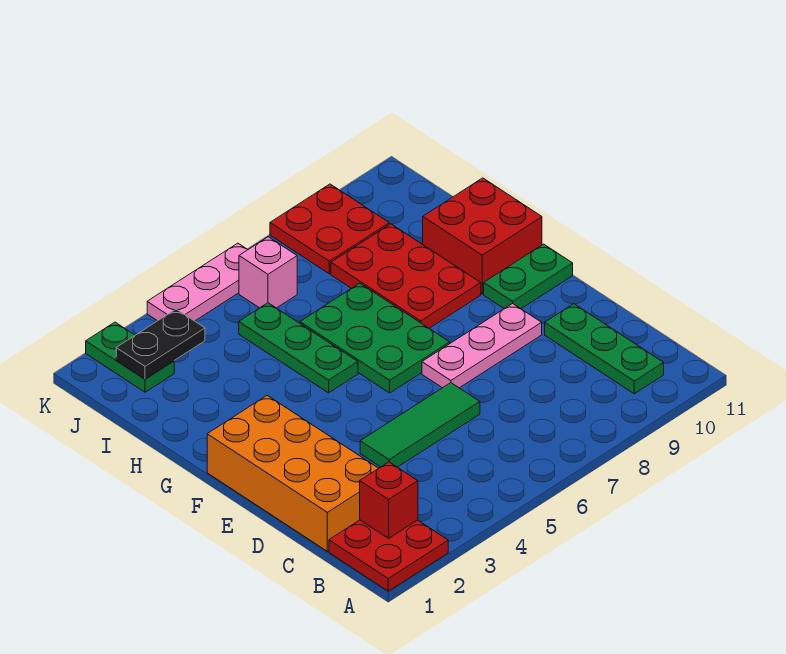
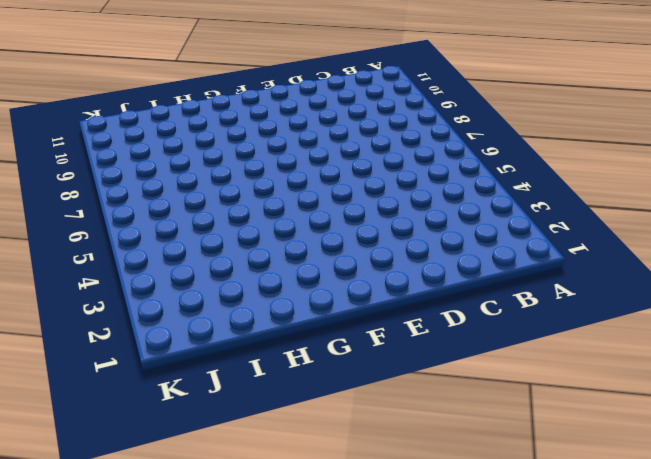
none -> red plate A1:B2 level 1
none -> green plate B10:D10 level 1
none -> orange brick C1:F2 level 1

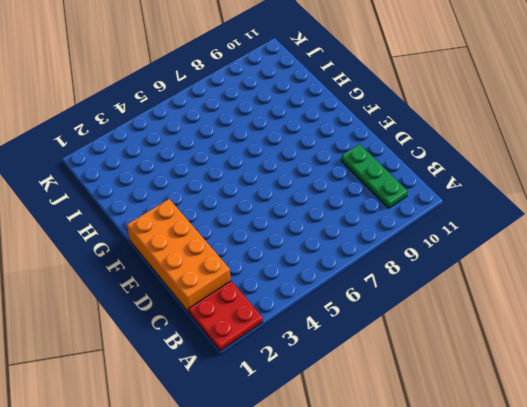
none -> green tile D4:D6 level 1
none -> pink plate E7:E9 level 1
none -> green plate F6:H7 level 1

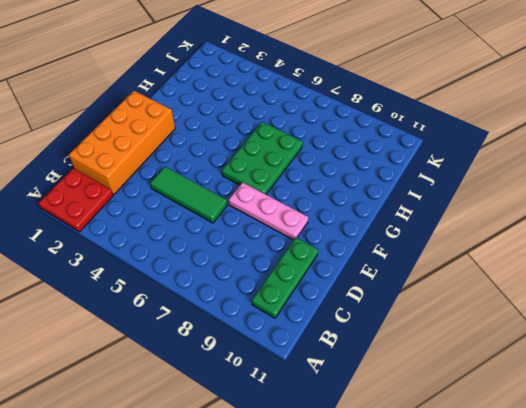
none -> green plate F10:F11 level 1
none -> green plate G5:I5 level 1
none -> red plate G8:I9 level 1

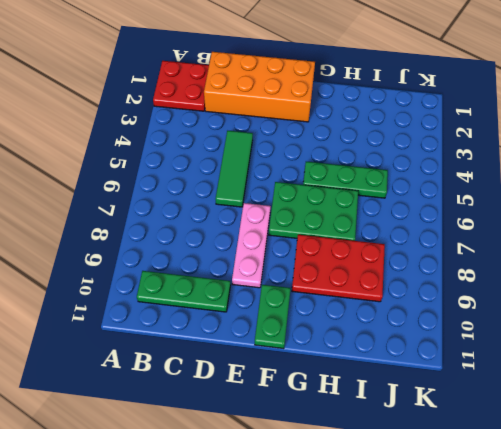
none -> red brick G10:H11 level 1
none -> green plate J2:K2 level 1
none -> pink brick J6 level 1

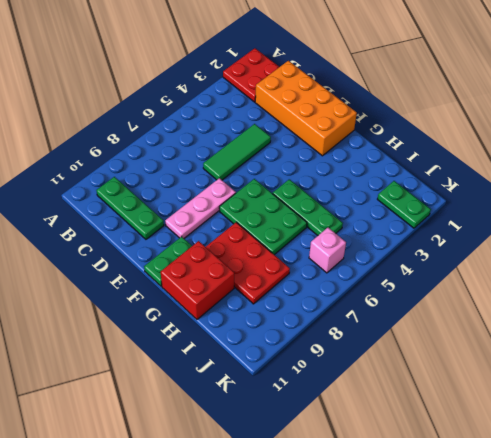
none -> red plate J8:K9 level 1
none -> pink plate K4:K6 level 1
none -> red brick B2 level 2

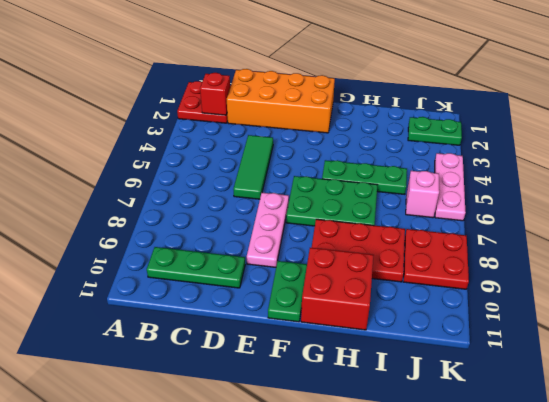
none -> black plate J2:J3 level 2

